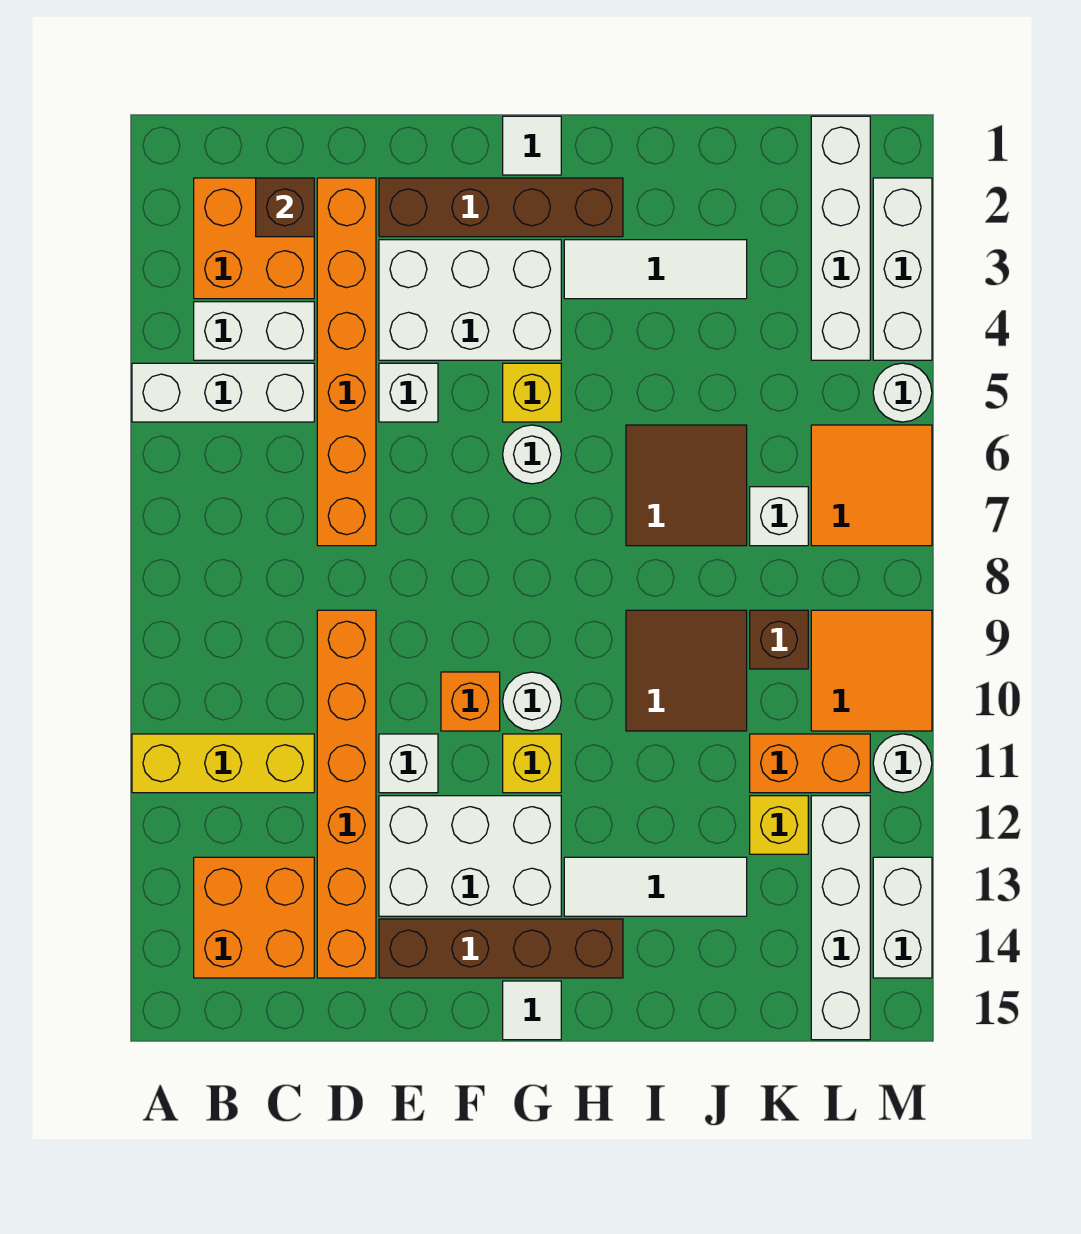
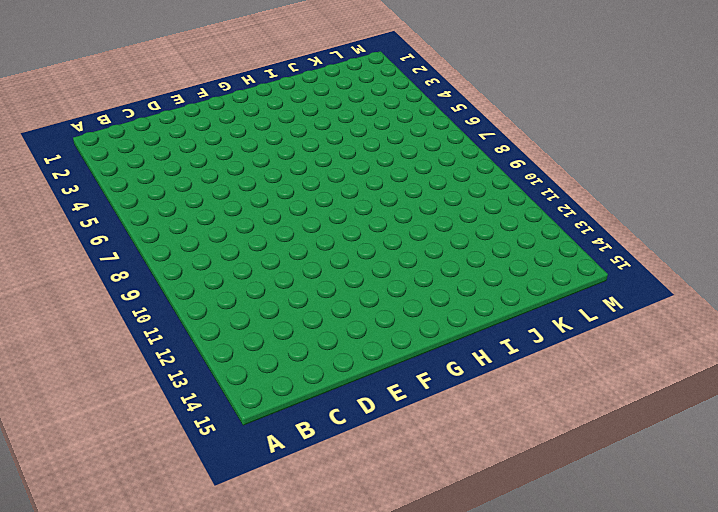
none -> white brick A5:C5 level 1
none -> yellow brick A11:C11 level 1
none -> orange brick B2:C3 level 1
none -> white brick B4:C4 level 1

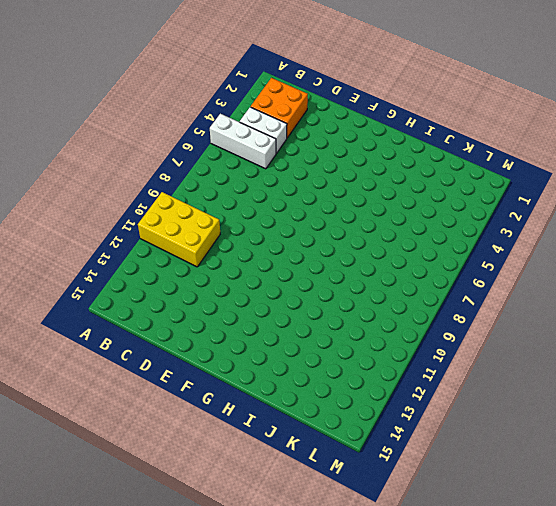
yellow brick A10:C11 level 1 -> yellow brick A11:C11 level 1
none -> orange brick B13:C14 level 1
none -> orange brick D2:D7 level 1
none -> orange brick D9:D14 level 1
none -> brown brick E2:H2 level 1

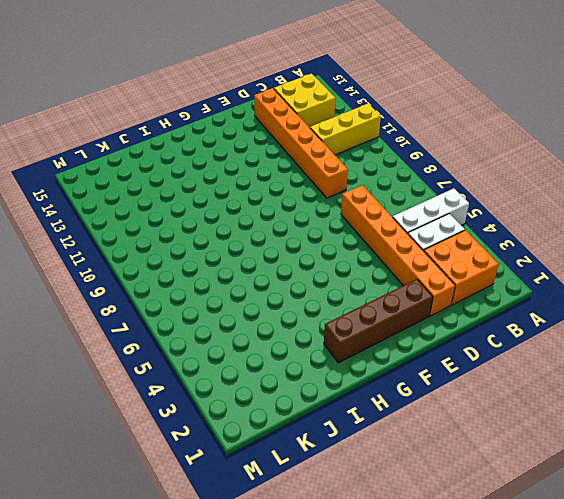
yellow brick B13:C14 level 1 -> orange brick B13:C14 level 1
none -> white brick E3:G4 level 1
none -> white brick E5 level 1
none -> white brick E11 level 1
none -> white brick E12:G13 level 1

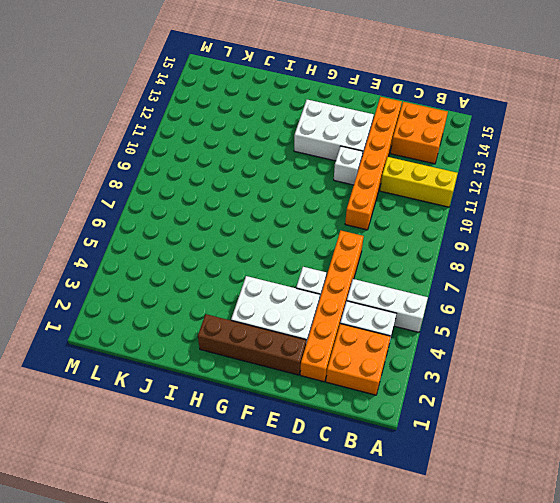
none -> brown brick E14:H14 level 1
none -> orange brick F10 level 1
none -> white tile G1 level 1
none -> yellow brick G5 level 1

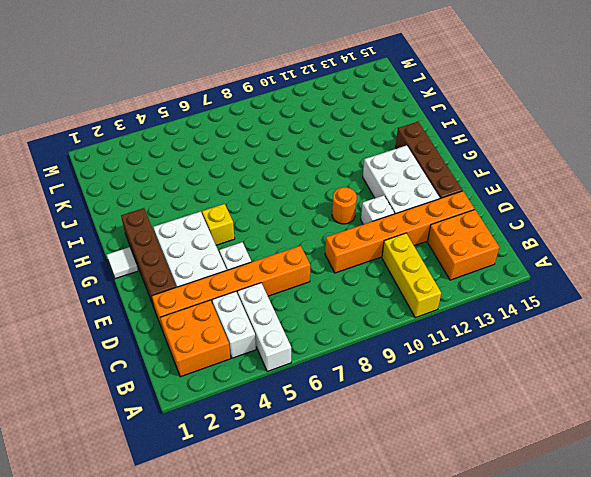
orange round brick F10 level 1 -> orange brick F10 level 1
none -> white round brick G6 level 1
none -> white round brick G10 level 1
none -> yellow brick G11 level 1
none -> white tile G15 level 1

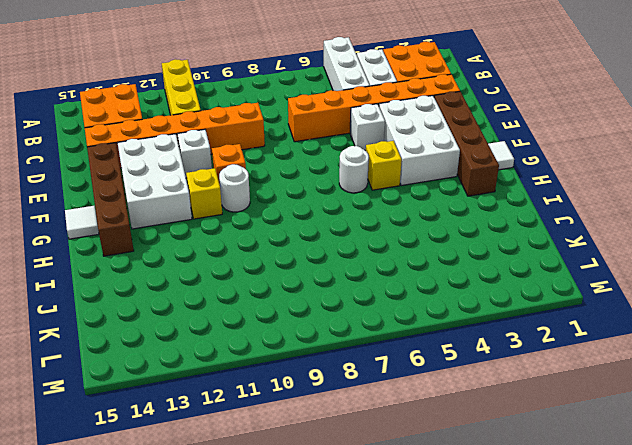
none -> white tile H3:J3 level 1
none -> white tile H13:J13 level 1
none -> brown tile I6:J7 level 1
none -> brown tile I9:J10 level 1

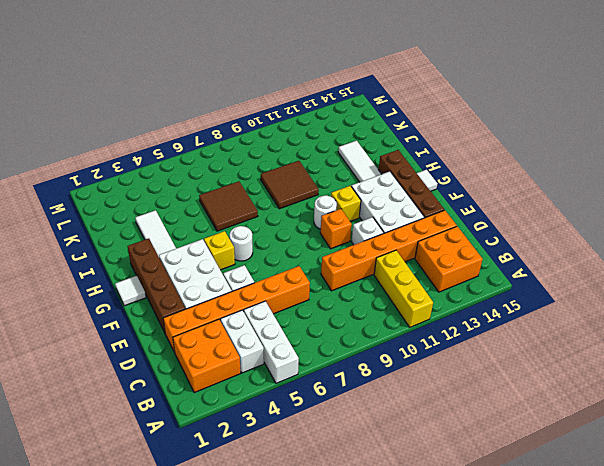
none -> white brick K7 level 1
none -> brown brick K9 level 1
none -> orange brick K11:L11 level 1
none -> yellow brick K12 level 1

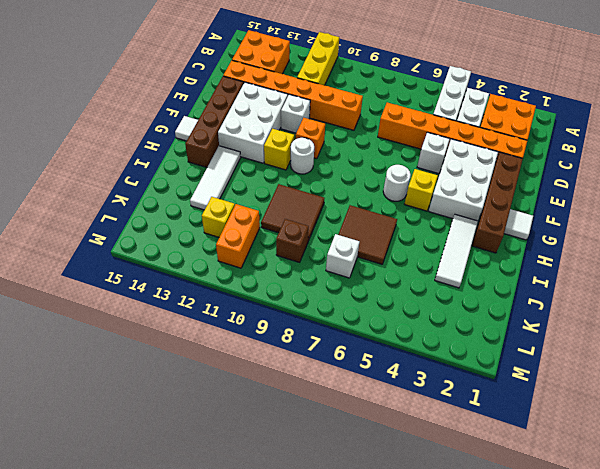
none -> white brick L1:L4 level 1
none -> orange tile L6:M7 level 1
none -> orange tile L9:M10 level 1
none -> white brick L12:L15 level 1

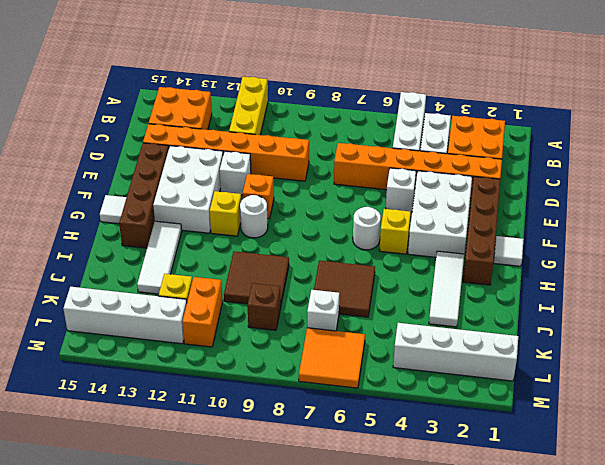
none -> orange tile L9:M10 level 1
none -> white brick M2:M4 level 1
none -> white round brick M5 level 1
none -> white round brick M11 level 1

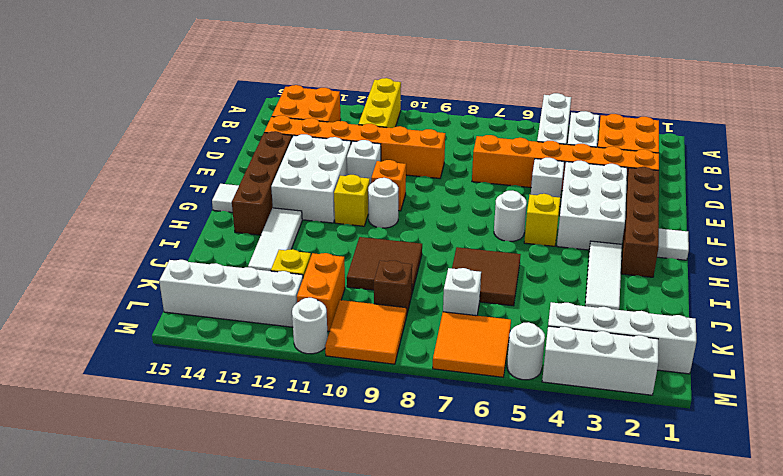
none -> white brick M13:M14 level 1
none -> brown brick C2 level 2

